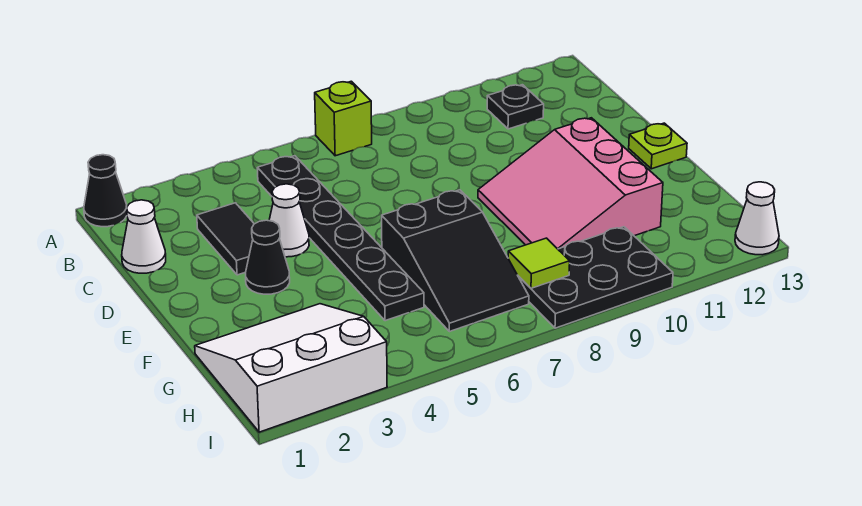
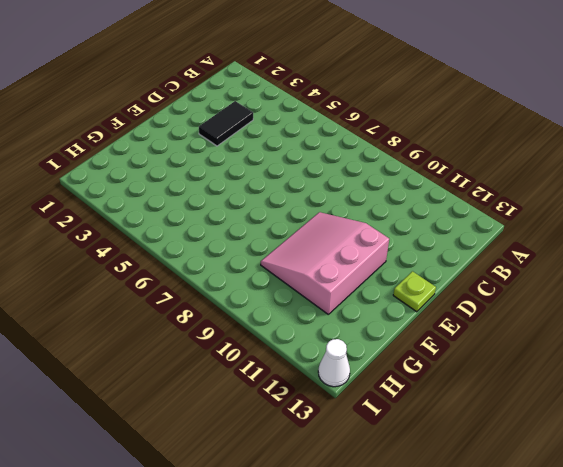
none -> black cone A1 level 1
none -> lime brick A7 level 1
none -> black plate B5:G5 level 1

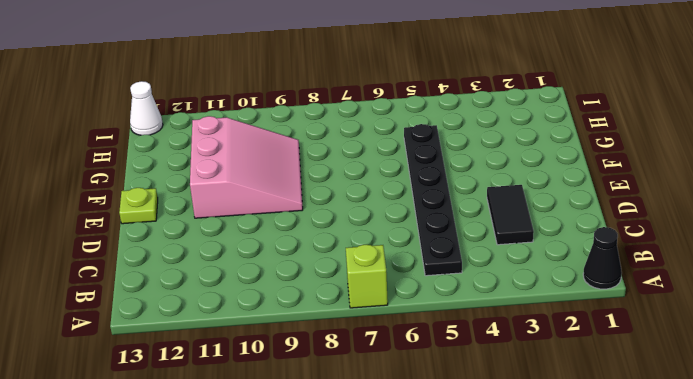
none -> black plate B11 level 1
none -> white cone C1 level 1
none -> white cone D4 level 1

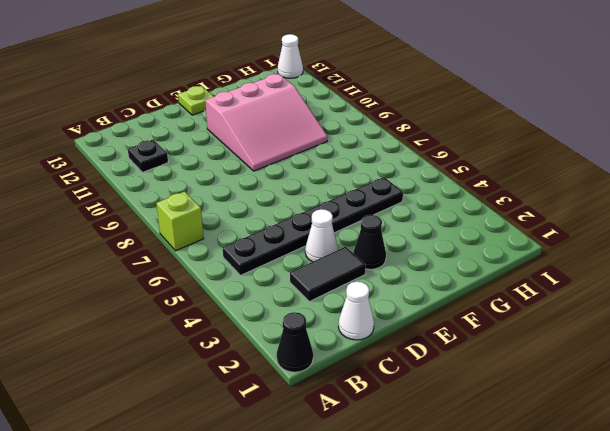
none -> black slope F6:H7 level 1 top F
none -> white slope G1:I3 level 1 top I
none -> black plate H8:I10 level 1

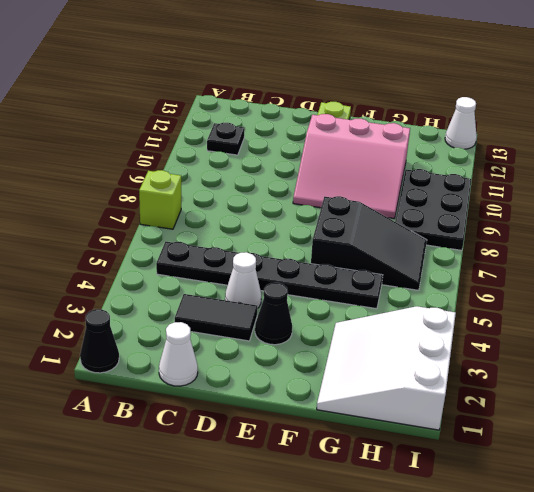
none -> lime tile H8 level 2

